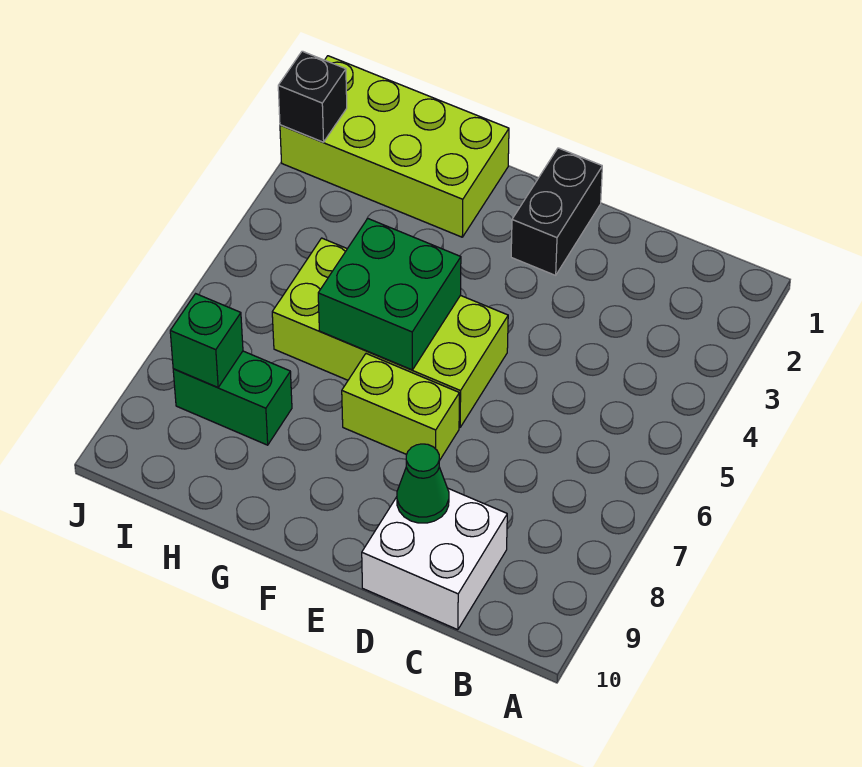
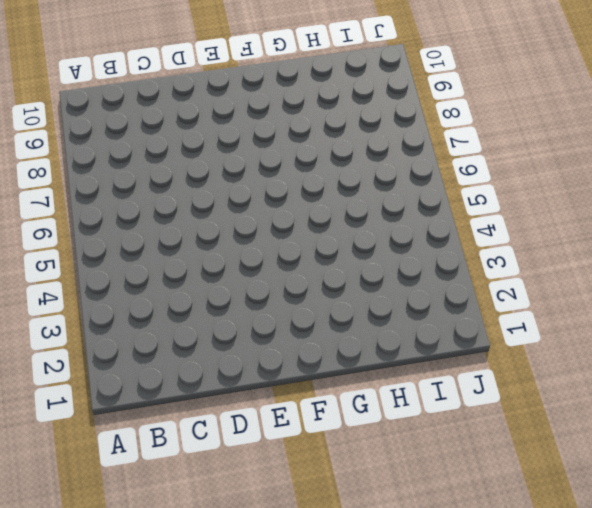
none -> white brick C9:D10 level 1
none -> black brick E1:E2 level 1

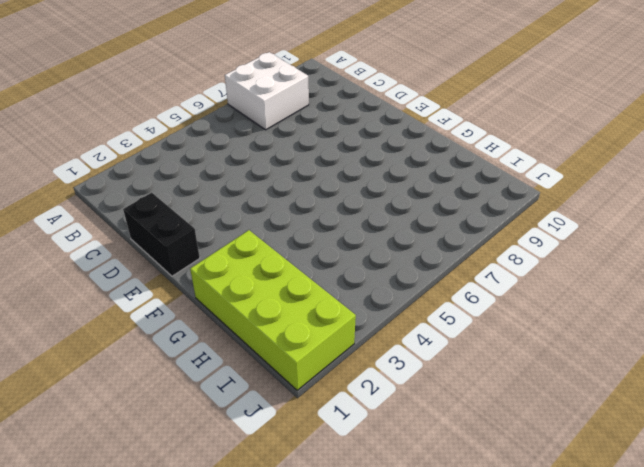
white brick A7:B8 level 1 -> white brick C9:D10 level 1
black brick D1:E1 level 1 -> black brick E1:E2 level 1
none -> lime brick E5:H6 level 1
none -> lime brick E7:F7 level 1

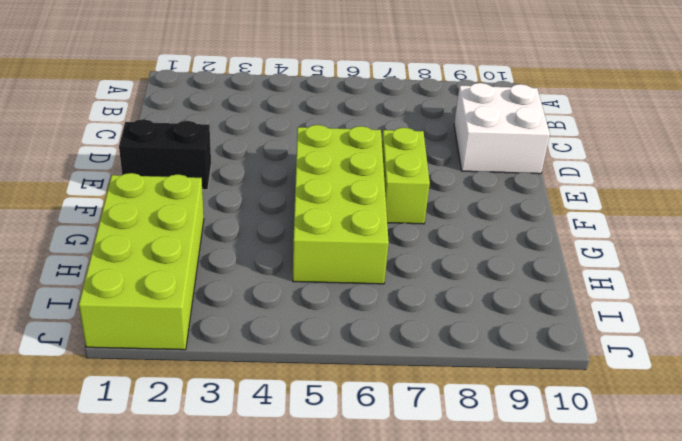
none -> green brick H8:I8 level 1
none -> green cone D9 level 2

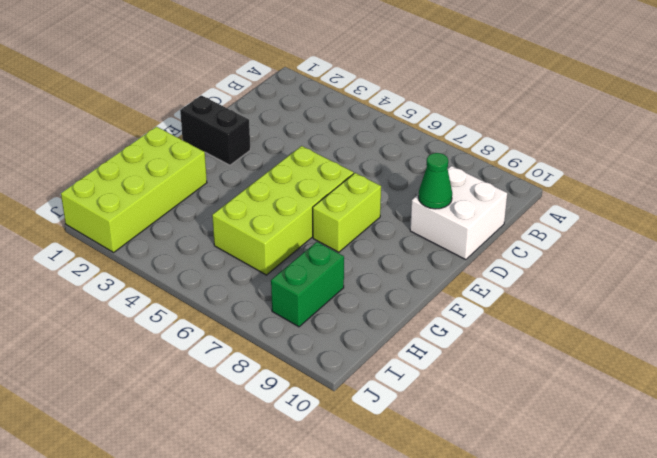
none -> green brick F5:G6 level 2
none -> green brick I8 level 2

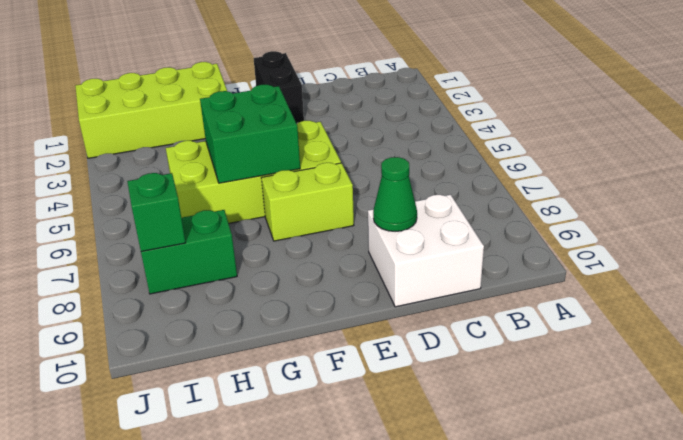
none -> black brick J2 level 2

